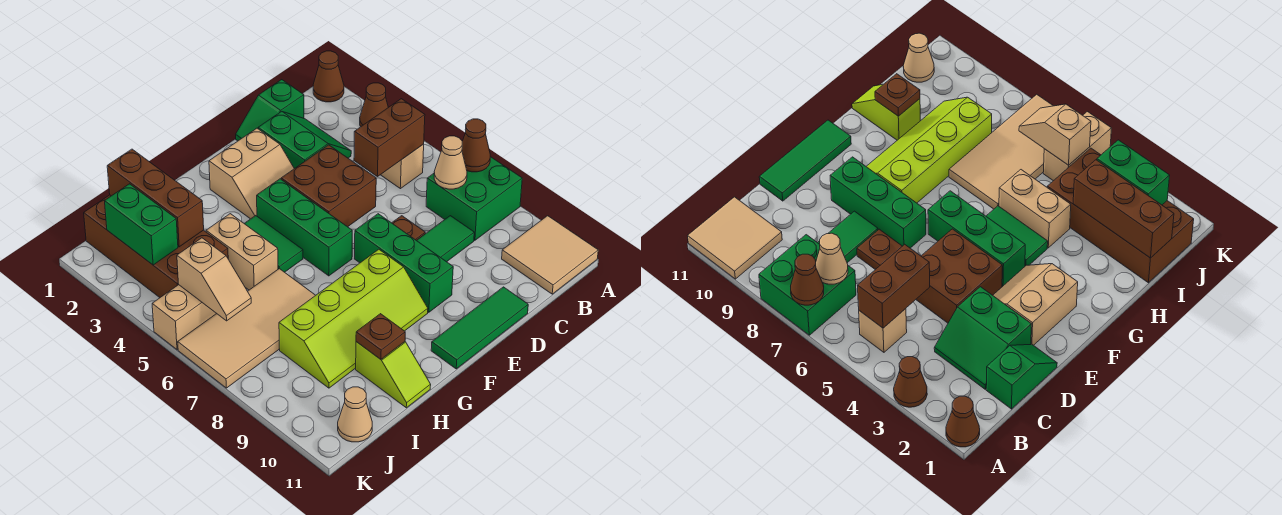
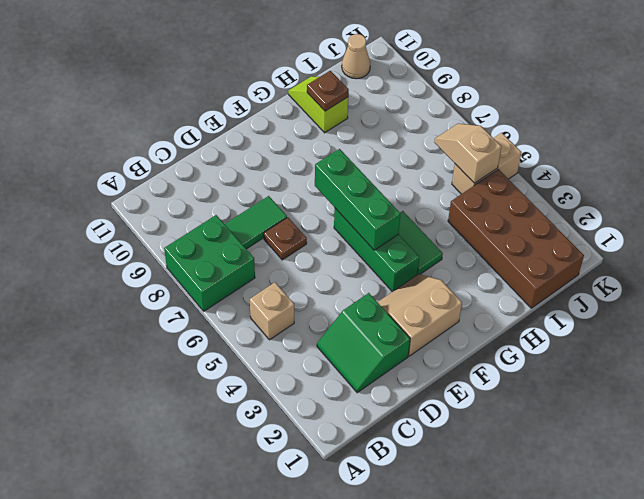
green brick F5:F7 level 2 -> green brick E7:E9 level 1
none -> brown cone A1 level 1
none -> brown cone A3 level 1
none -> tan tile A10:B11 level 1

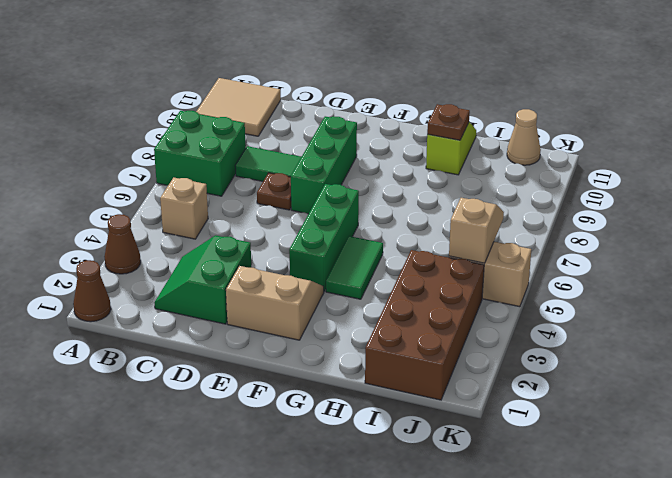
none -> green slope C1:D1 level 1 top C
none -> brown brick D4:E5 level 1
none -> green tile D11:F11 level 1

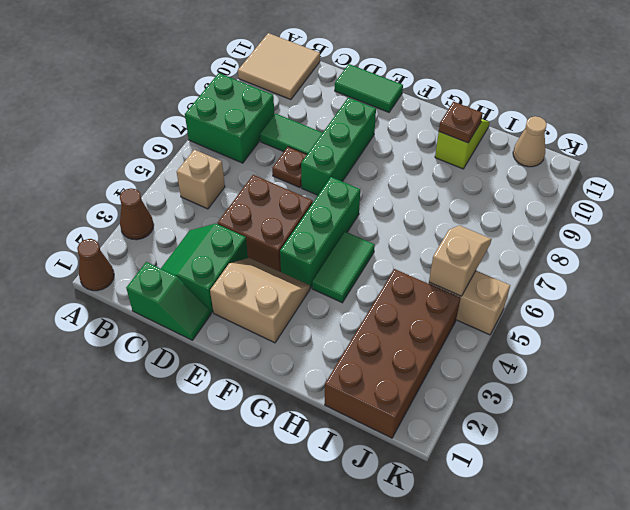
green tile D11:E11 level 1 -> green tile D11:F11 level 1
none -> lime slope F8:I9 level 1 top 8
none -> tan brick H4:H5 level 1
none -> tan tile H6:K7 level 1

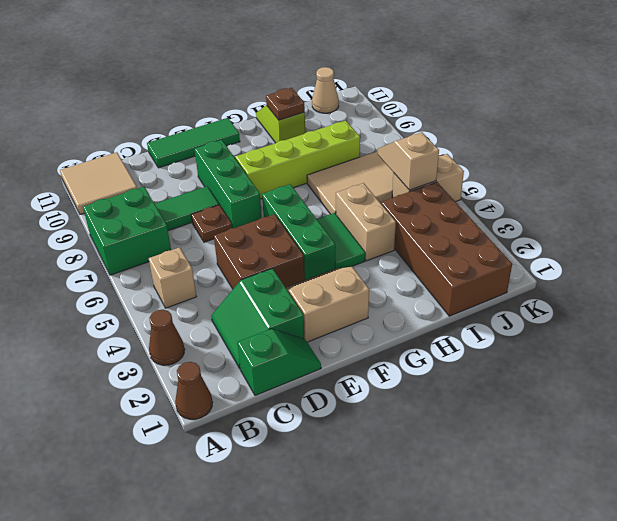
none -> brown cone A7 level 2
none -> brown brick B5:C5 level 2
none -> tan cone B7 level 2

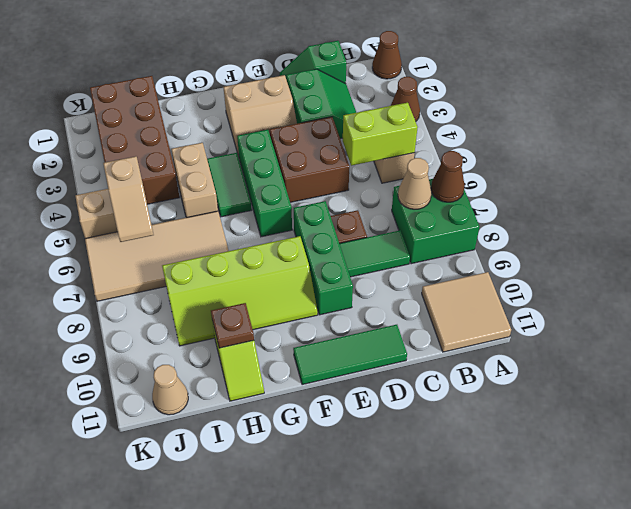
lime brick B5:C5 level 2 -> brown brick B5:C5 level 2
none -> brown brick I1:I3 level 2
none -> green brick J2:J3 level 2

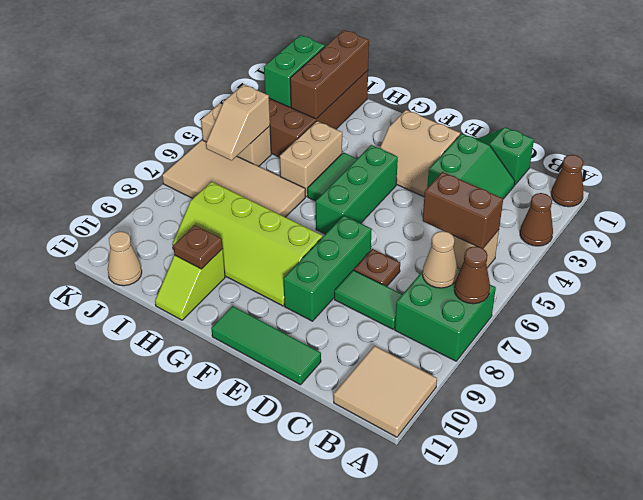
none -> brown brick D4:E5 level 1

